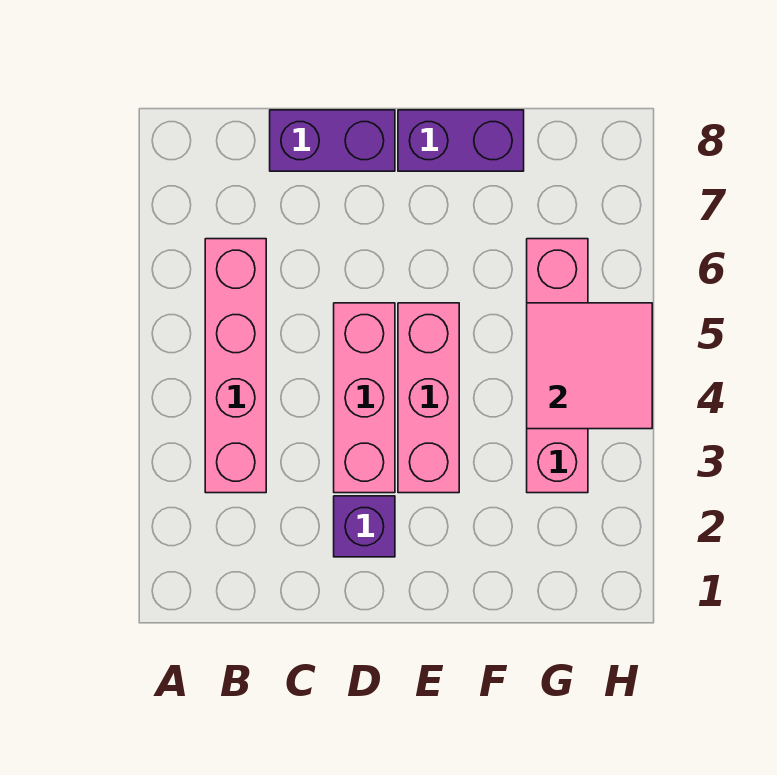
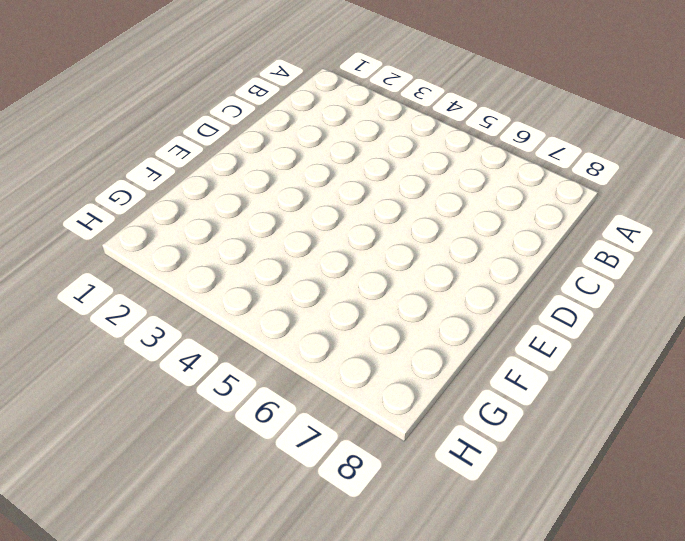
none -> pink brick B3:B6 level 1
none -> purple brick C8:D8 level 1

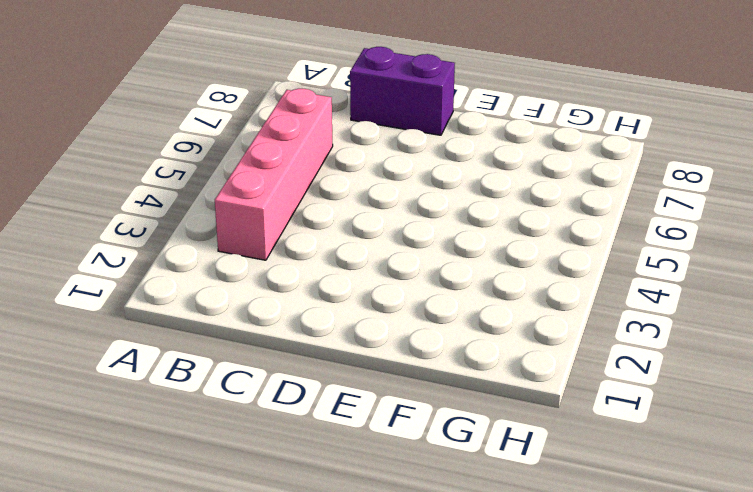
none -> purple brick D2 level 1
none -> pink brick D3:D5 level 1

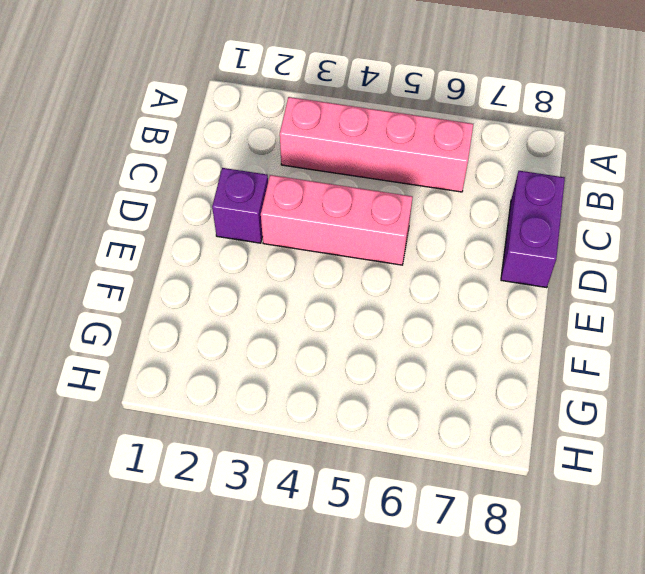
none -> pink brick E3:E5 level 1
none -> purple brick E8:F8 level 1

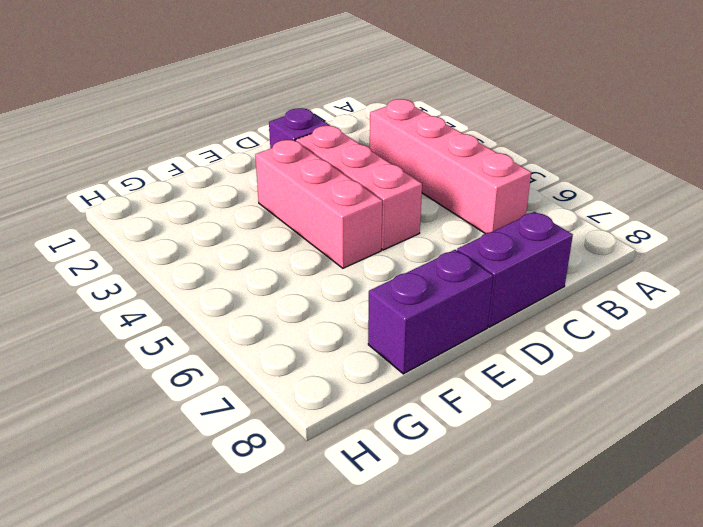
none -> pink brick G3:G6 level 1
none -> pink tile G4:H5 level 2

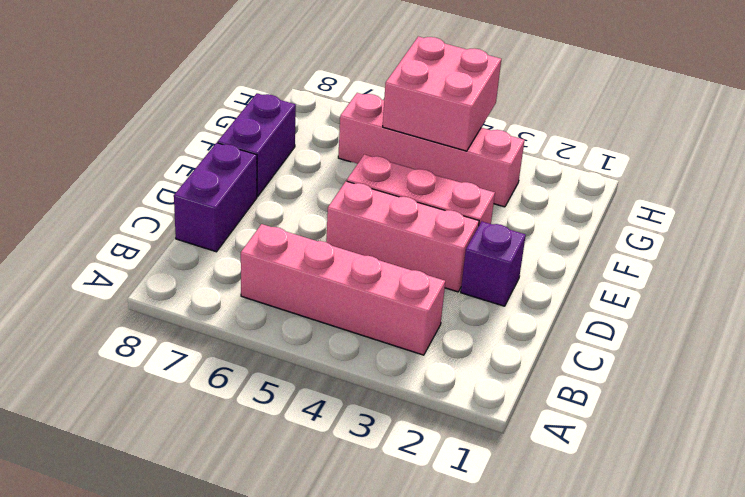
pink brick G4:H5 level 2 -> pink tile G4:H5 level 2

